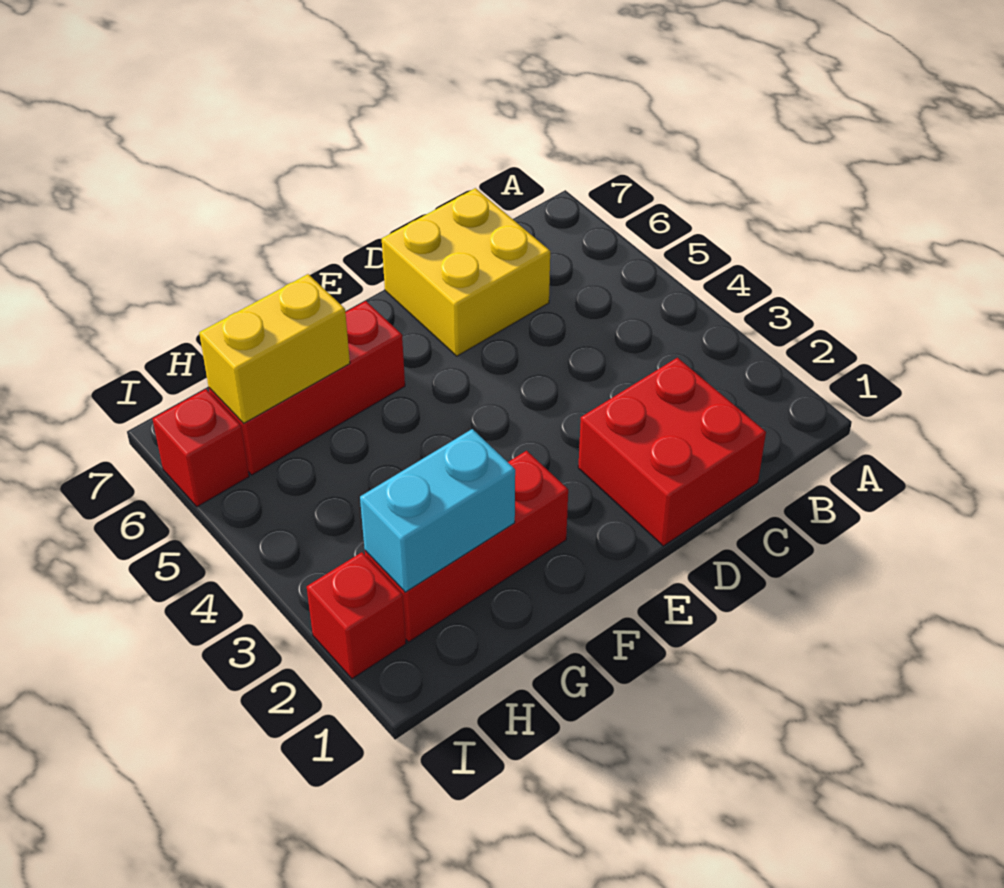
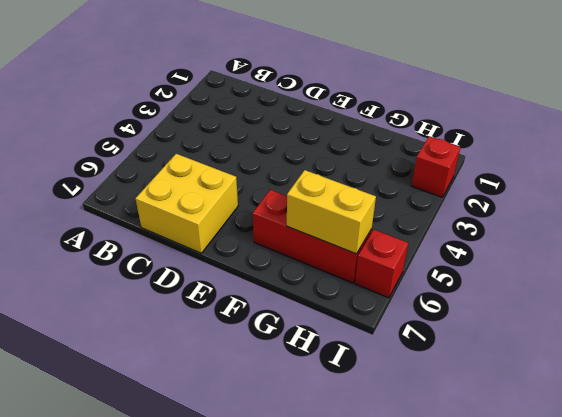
none -> red brick C1:D2 level 1
none -> red brick F2:H2 level 1

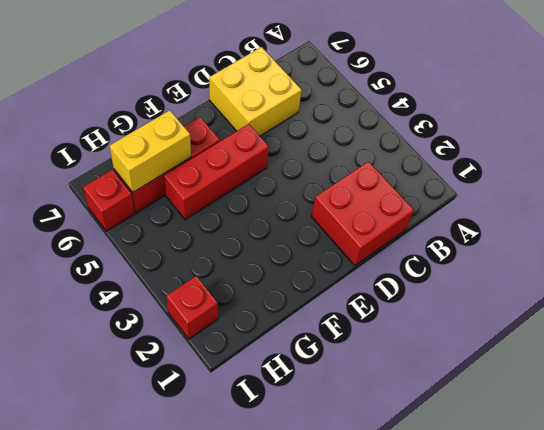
red brick E5:G5 level 1 -> red brick F2:H2 level 1
none -> cyan brick G2:H2 level 2

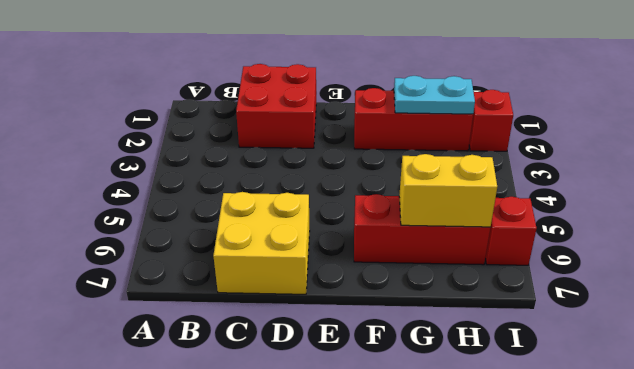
cyan plate G2:H2 level 2 -> cyan brick G2:H2 level 2

